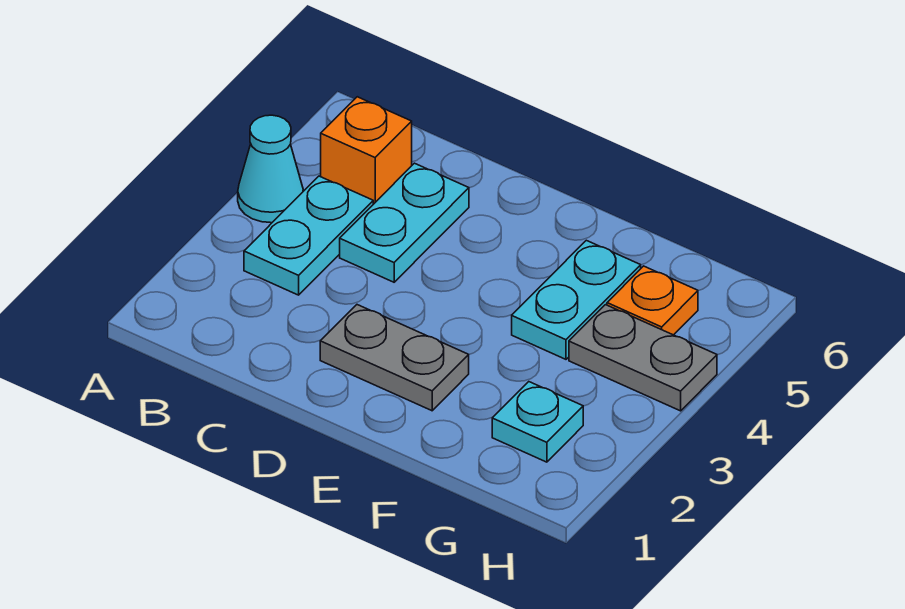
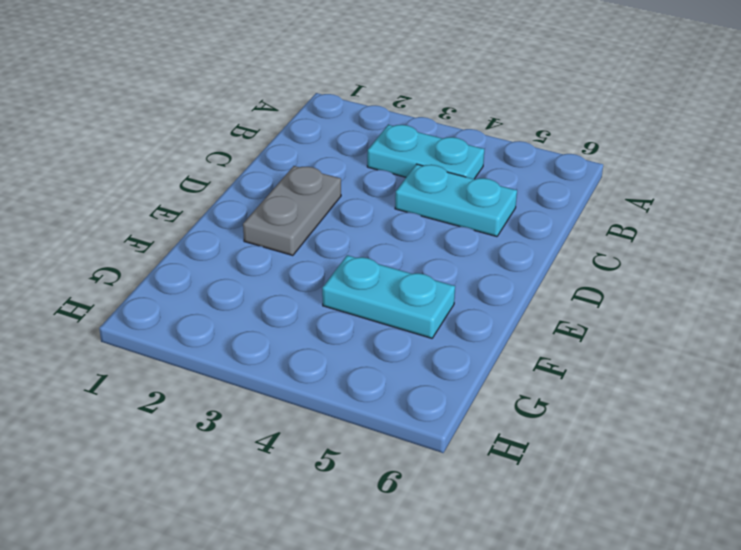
none -> cyan cone A4 level 1
none -> orange brick B5 level 1

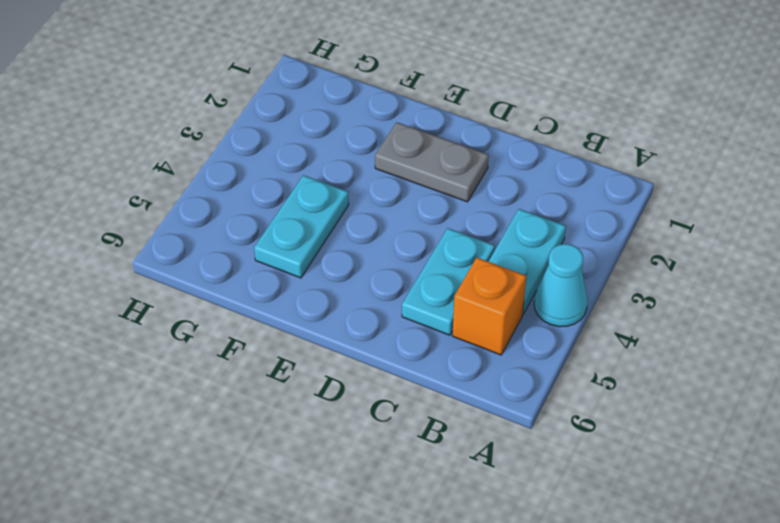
none -> cyan plate G2 level 1
none -> grey plate G4:H4 level 1

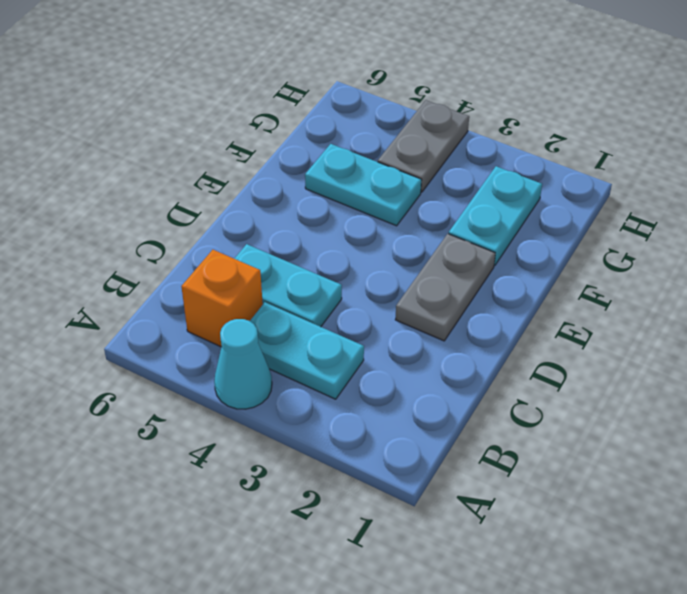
cyan plate F2:G2 level 1 -> cyan plate G2 level 1
none -> orange plate G5 level 1

